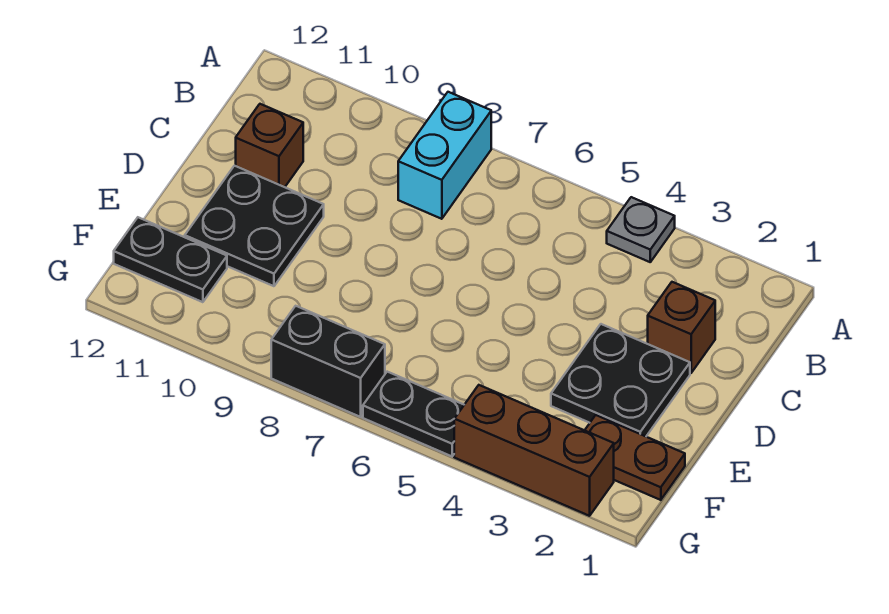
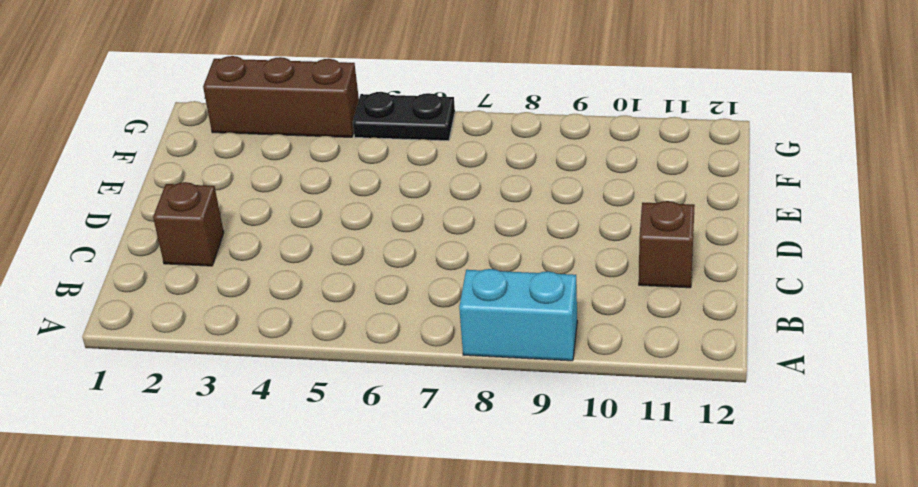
cyan brick A8:A9 level 1 -> cyan brick A8:B8 level 1
none -> grey plate A4 level 1
none -> black plate D2:E3 level 1

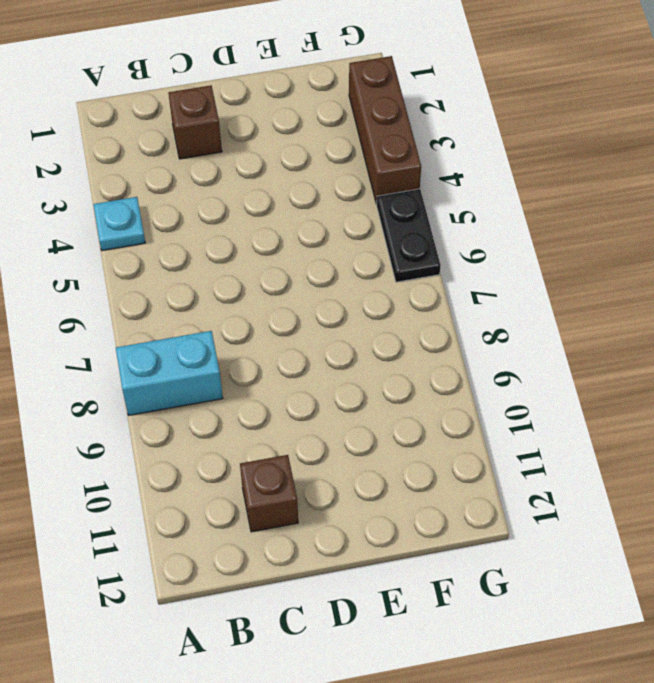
cyan plate A4 level 1 -> grey plate A4 level 1
none -> black plate D2:E3 level 1
none -> black plate D10:E11 level 1

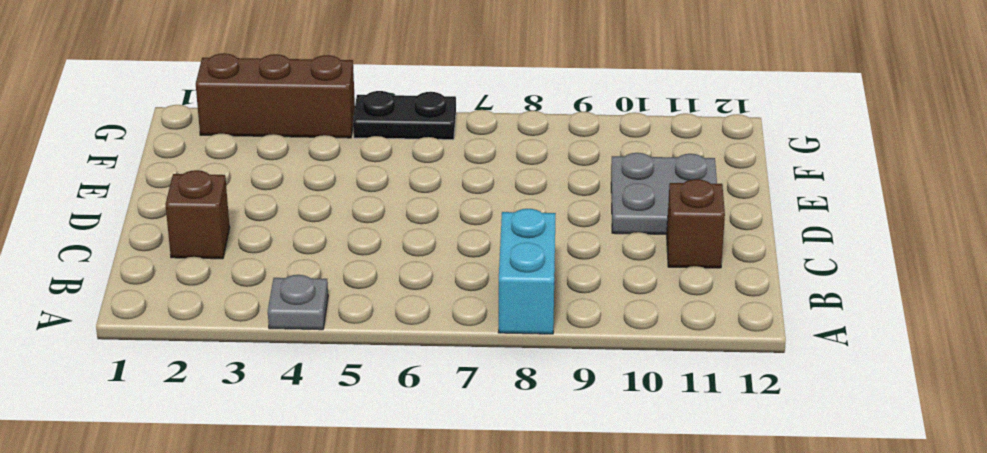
grey plate D10:E11 level 1 -> black plate D10:E11 level 1
none -> black plate D2:E3 level 1
none -> brown plate F1:F2 level 1

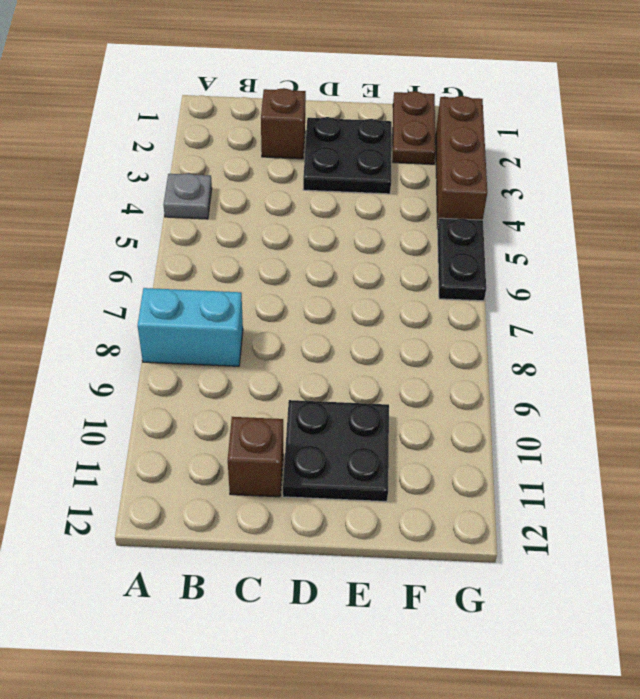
none -> black plate F11:F12 level 1
none -> black brick G7:G8 level 1

